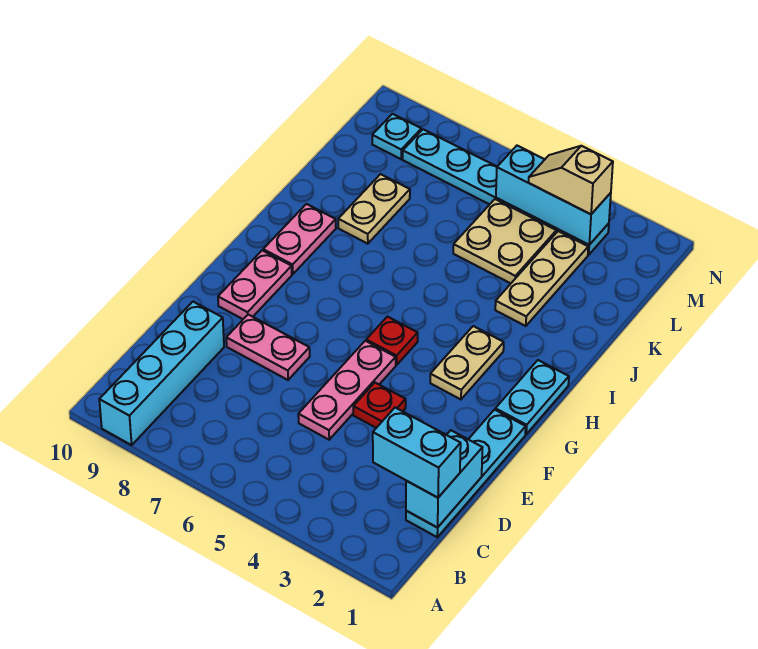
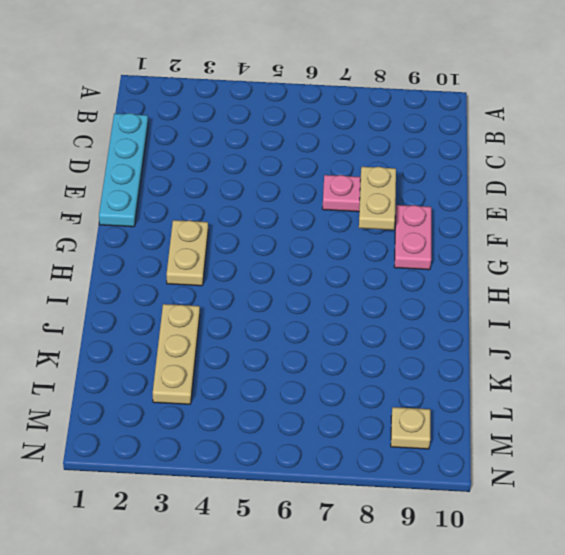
tan plate E8:F8 level 2 -> tan plate J8:K8 level 1
tan plate M9 level 1 -> cyan plate M9 level 1
none -> cyan brick A9:D9 level 1
none -> pink plate D5:F5 level 1
none -> red plate E4 level 1

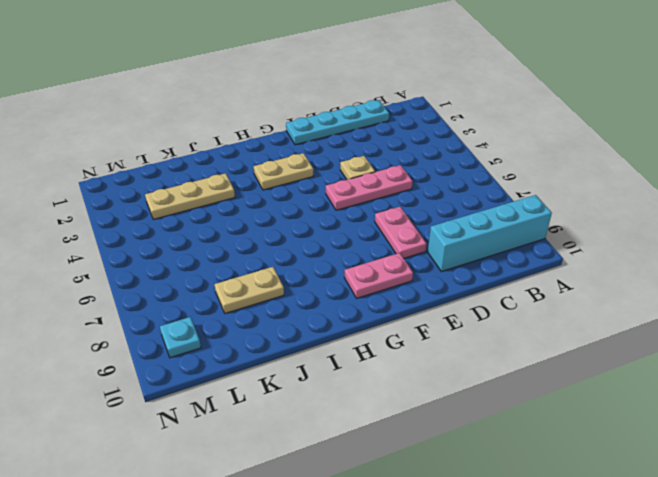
tan plate E4 level 1 -> red plate E4 level 1
none -> cyan plate G1:H1 level 1
none -> red plate G5 level 1
none -> pink plate H9:I9 level 1

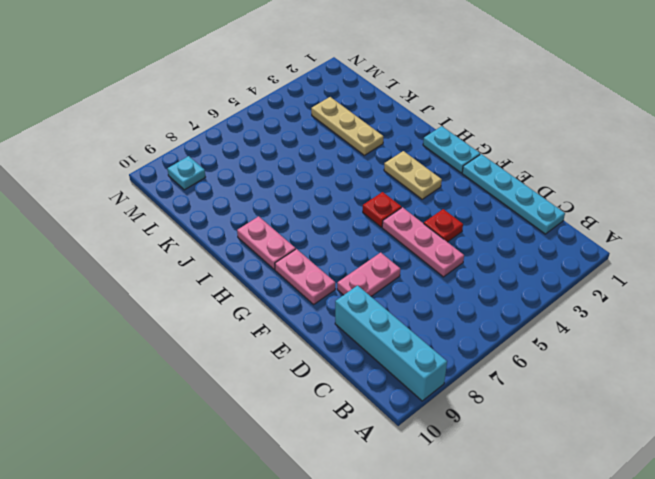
none -> tan plate J8:K8 level 1
none -> tan plate K4:L5 level 1
none -> cyan plate M3:M8 level 1

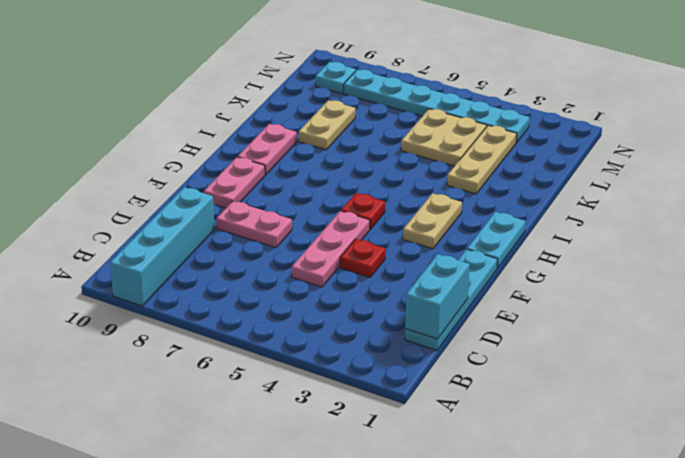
none -> cyan brick M3:M5 level 2
none -> cyan brick C1:C2 level 3
none -> tan slope M3:M4 level 3 top 3

